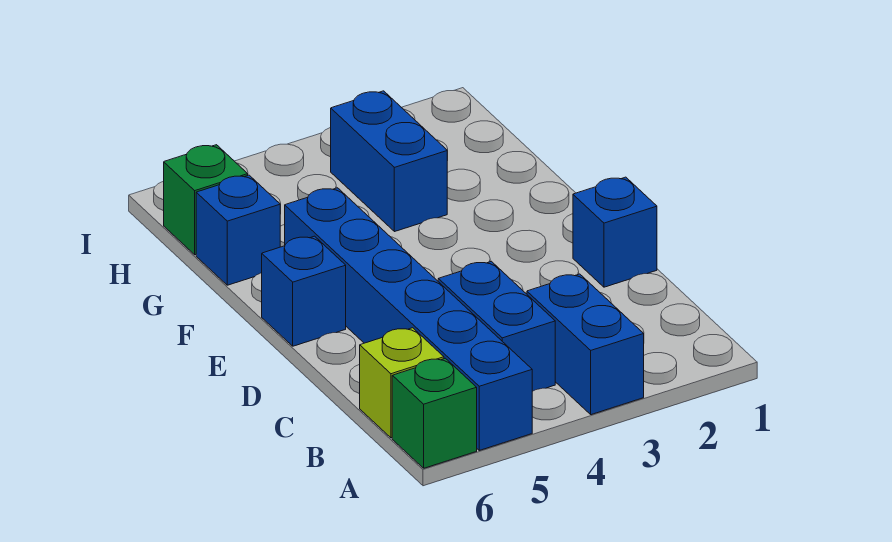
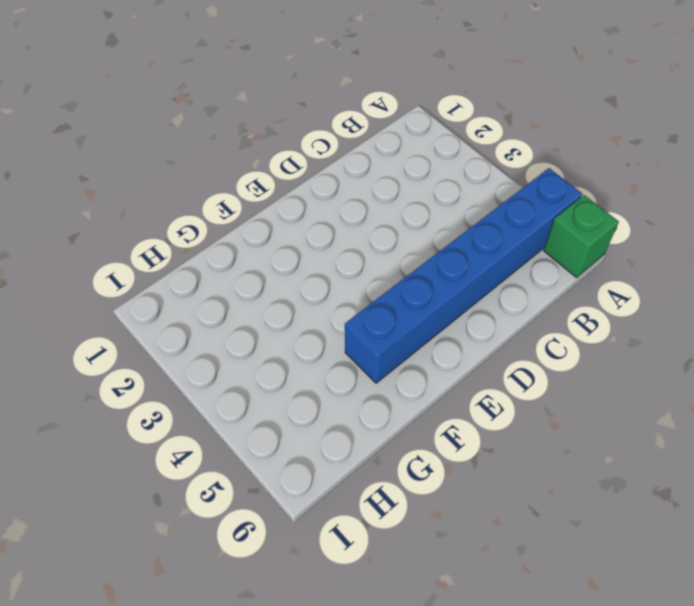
none -> blue brick A3:B3 level 1
none -> blue brick B4:C4 level 1

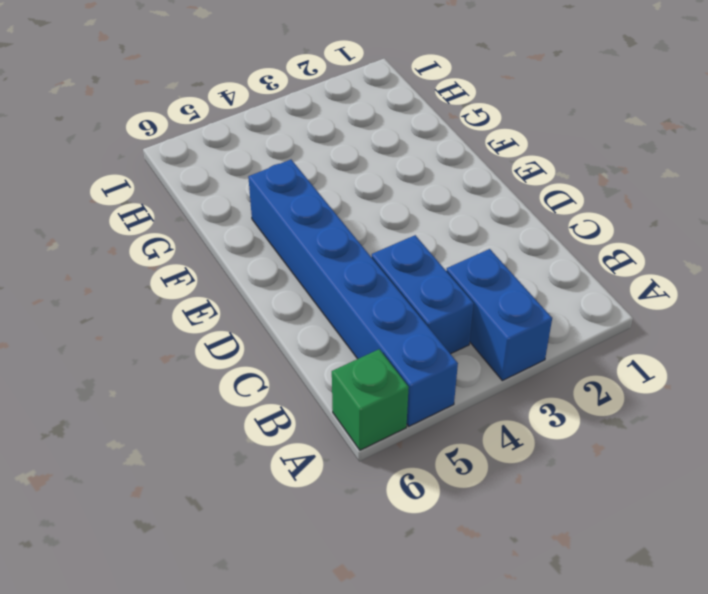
none -> lime brick B6 level 1
none -> blue brick D1 level 1

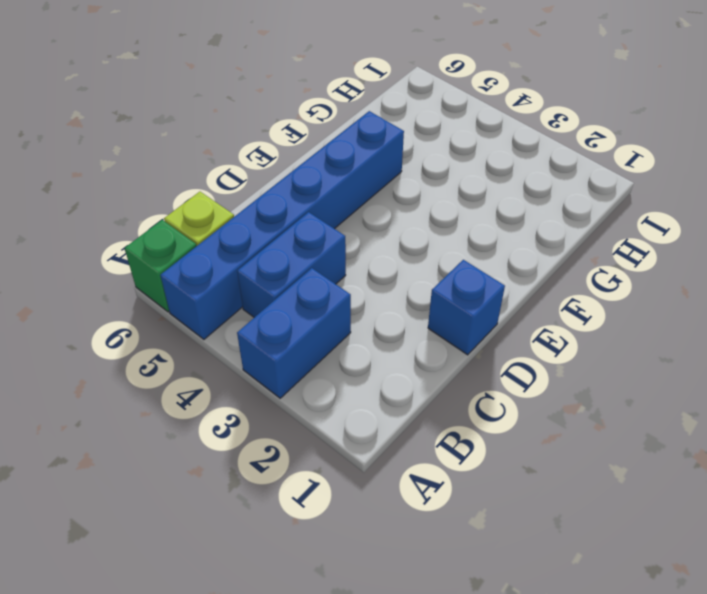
none -> blue brick E6 level 1
none -> blue brick G3:H3 level 1

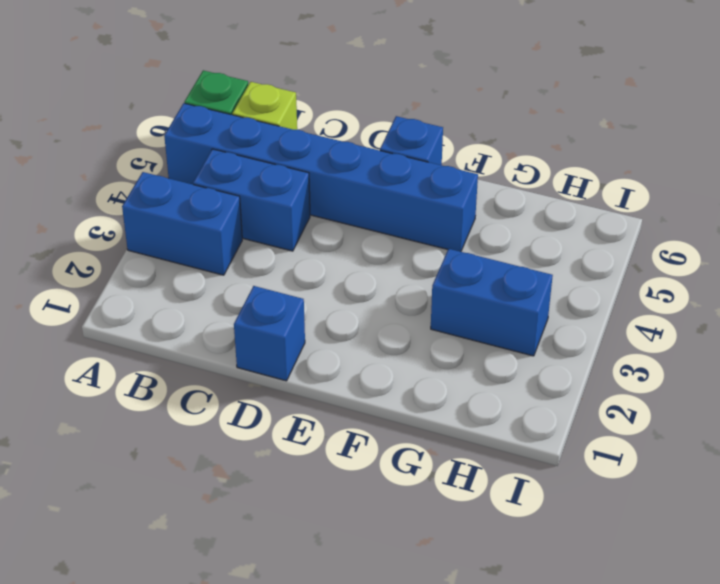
none -> blue brick G6 level 1
none -> green brick H6 level 1

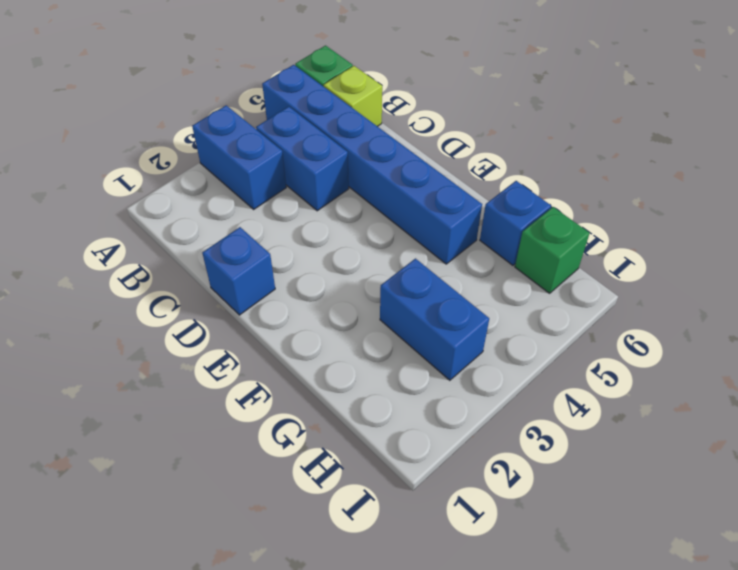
none -> blue brick E6 level 1

